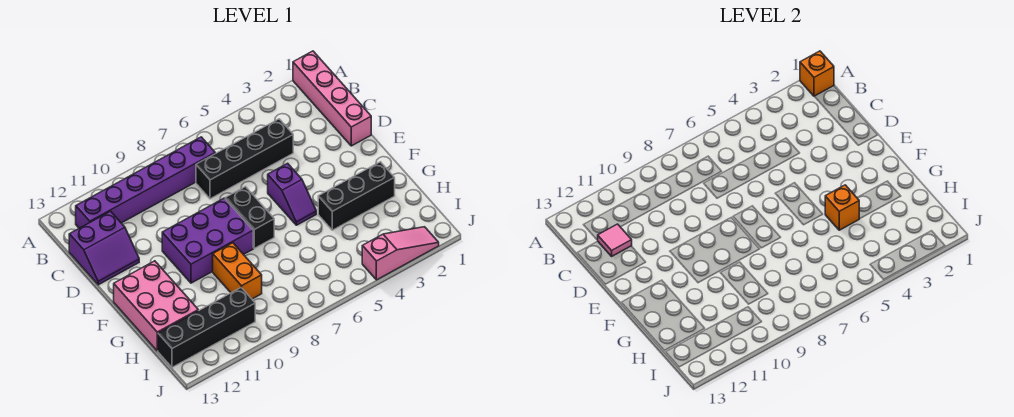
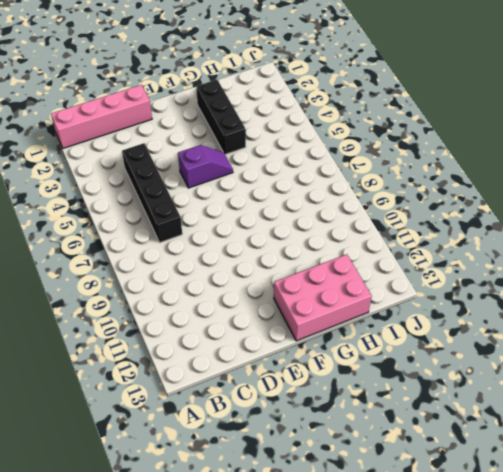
none -> purple brick B7:B12 level 1
none -> purple slope C12:D13 level 1 top C
none -> black brick E7:F7 level 1

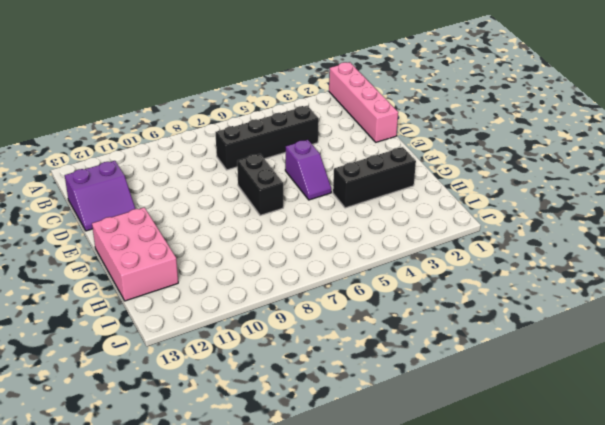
none -> purple brick B7:B12 level 1
none -> purple brick E8:F10 level 1
none -> orange brick G9:H9 level 1

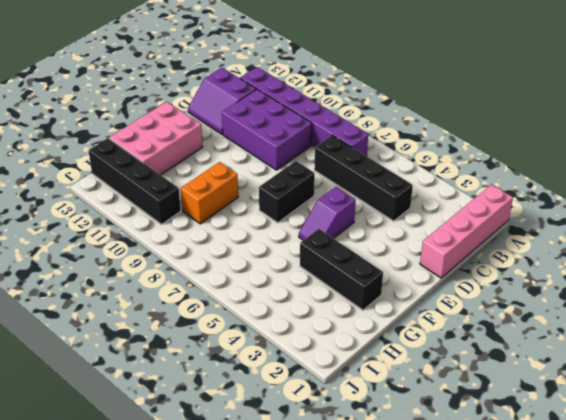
purple brick C9:D11 level 1 -> purple brick E8:F10 level 1
none -> pink slope J2:J4 level 1 top 4
none -> orange brick A1 level 2
none -> pink tile C12 level 2

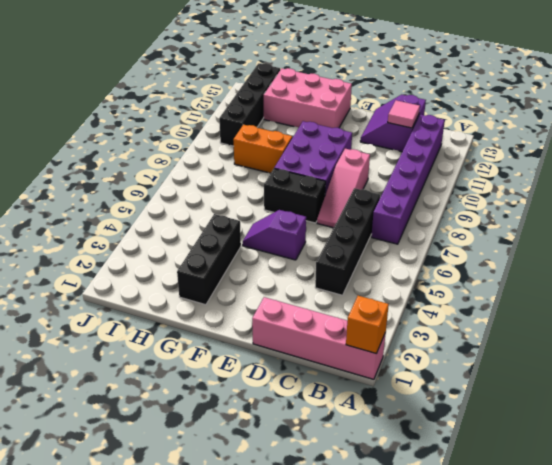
pink slope D7:D9 level 1 top 9 -> pink slope J2:J4 level 1 top 4
none -> orange brick G4 level 2

